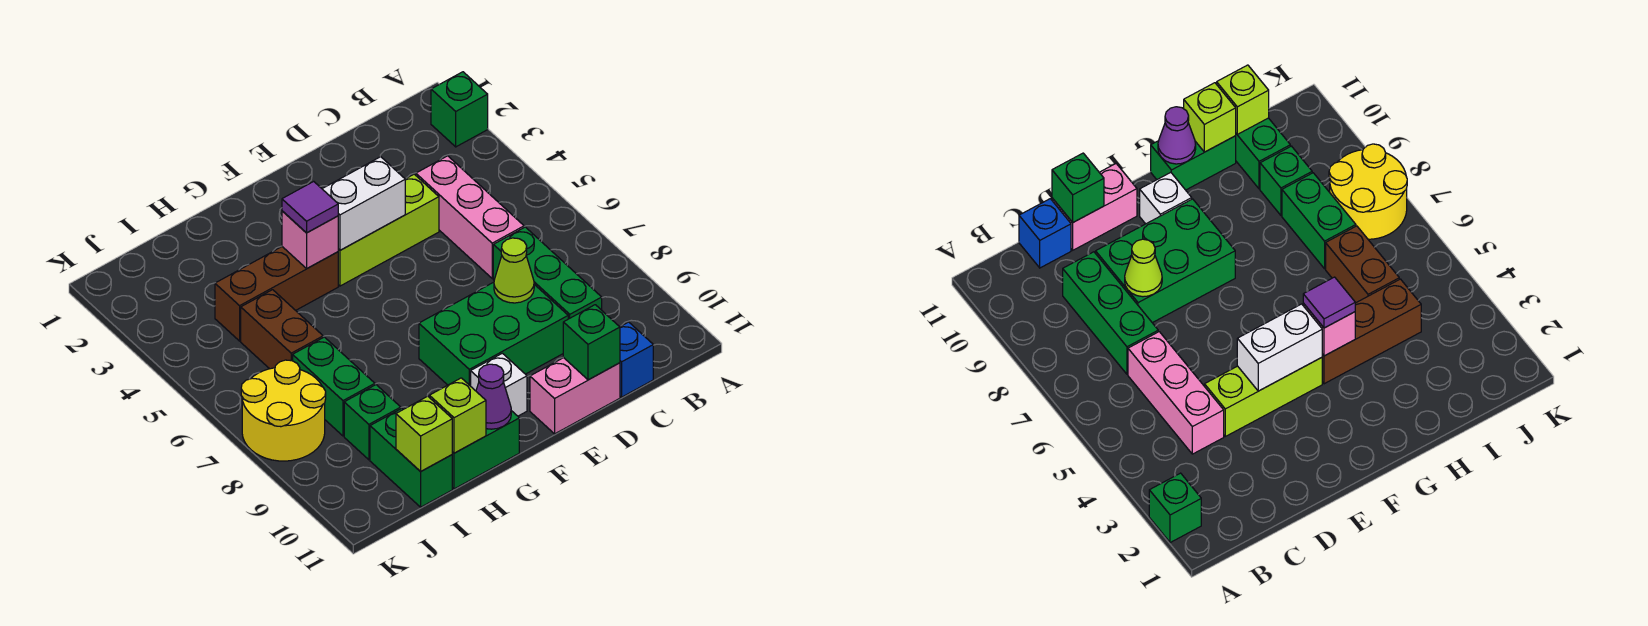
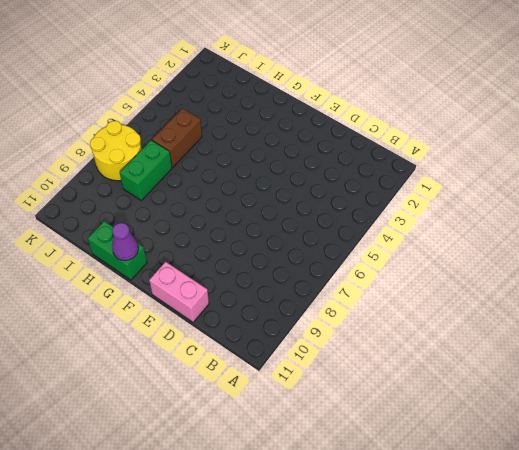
none -> green brick A2 level 1
none -> pink brick C4:C6 level 1
none -> green brick C7:C9 level 1

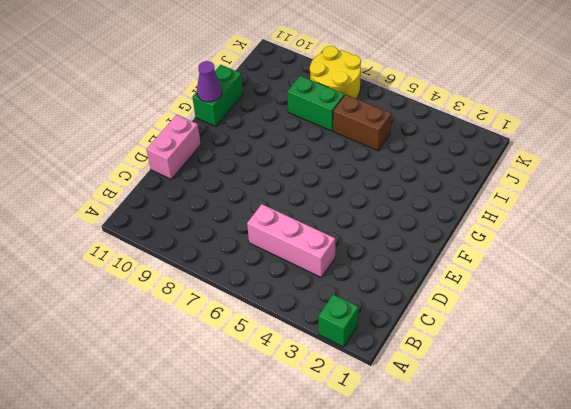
none -> green brick C7:C9 level 1
none -> blue brick C11 level 1
none -> lime brick D4:F4 level 1

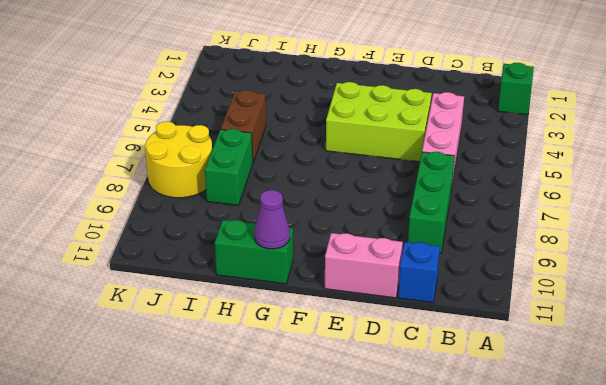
lime brick D4:F5 level 1 -> lime brick D4:F4 level 1
none -> green brick D8:F9 level 1
none -> white brick F10 level 1
none -> brown brick G4:I4 level 1

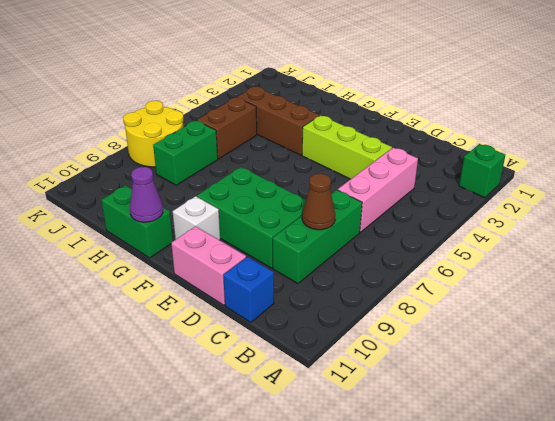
brown cone C8 level 2 -> none
none -> green brick I9 level 1
none -> green brick I10:I11 level 1
none -> lime cone D8 level 2

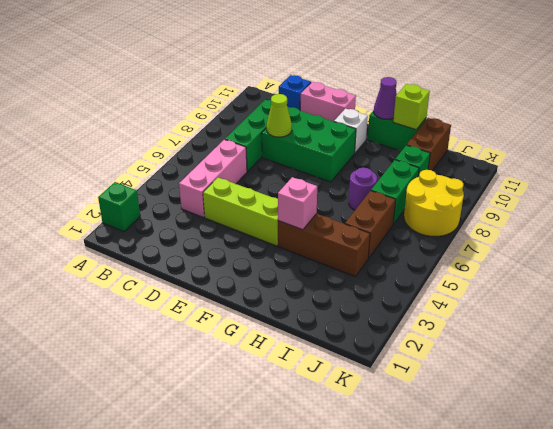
purple round brick H7 level 1 -> none
brown brick I10:I11 level 1 -> green brick I10:I11 level 1
none -> green brick D11 level 2
none -> white brick E4:F4 level 2
none -> lime brick I11 level 2

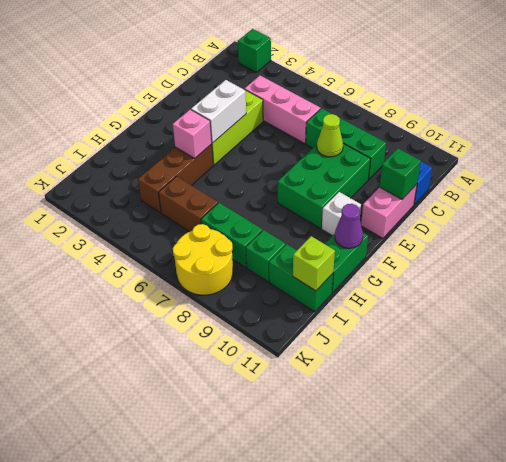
none -> lime brick H11 level 2
none -> purple tile G4 level 3

